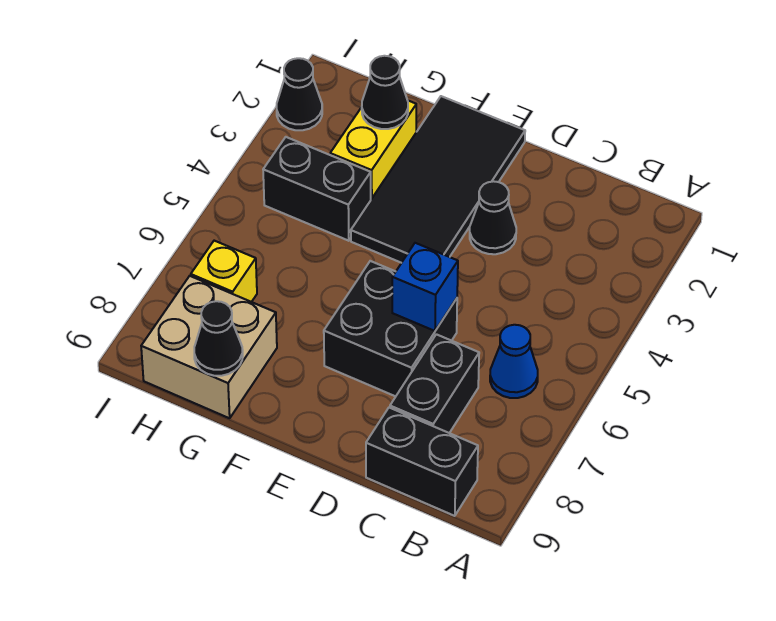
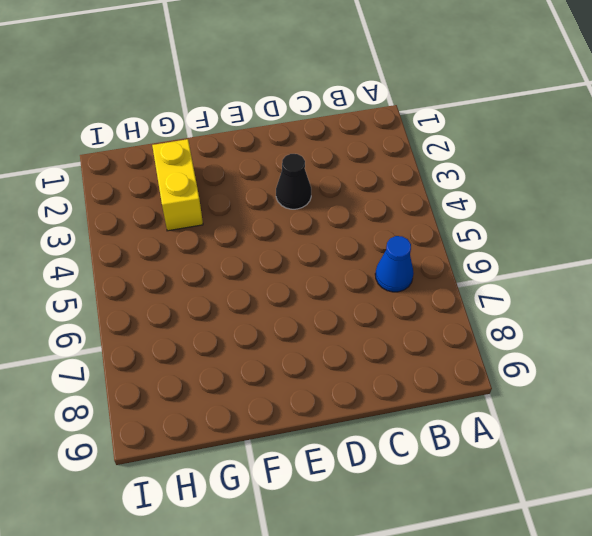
none -> black brick B9:C9 level 1
none -> black brick C7:C8 level 1
none -> black brick D6:E7 level 1

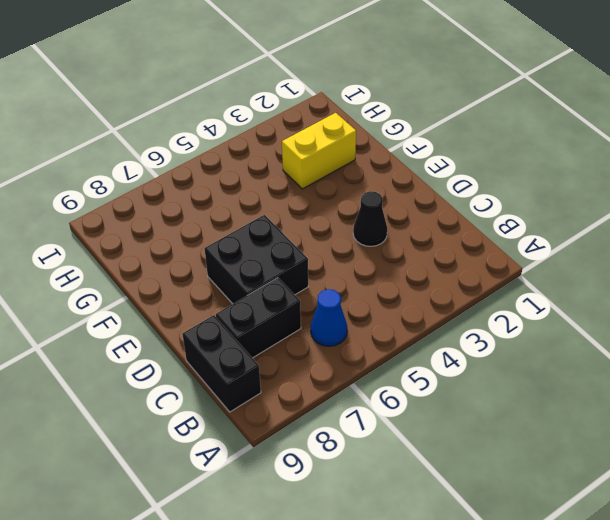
none -> black tile E1:F4 level 1
none -> black brick G4:H4 level 1
none -> tan brick G8:H9 level 1

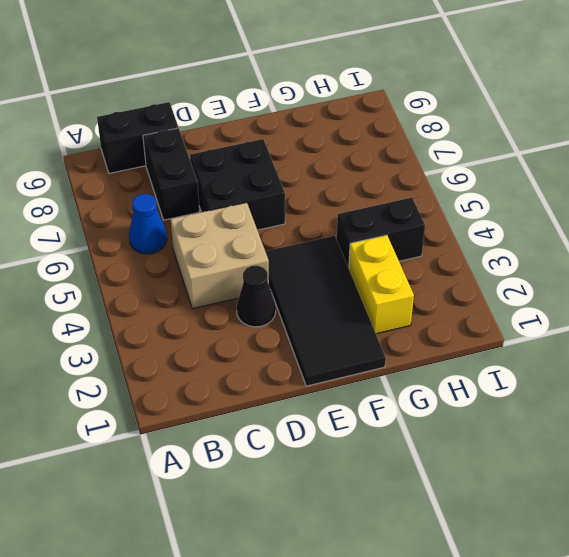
tan brick C4:D5 level 1 -> tan brick G8:H9 level 1
none -> yellow brick H7 level 1
none -> black cone I2 level 1
none -> blue brick D6 level 2

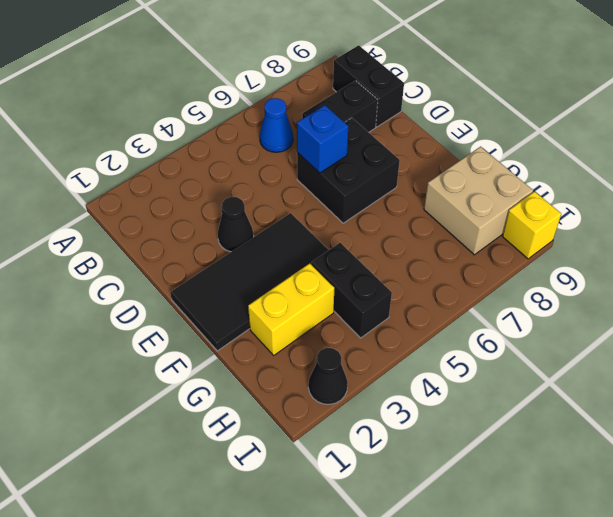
yellow brick I9 level 1 -> yellow brick H7 level 1
none -> black cone G2 level 2
none -> black cone G9 level 2

